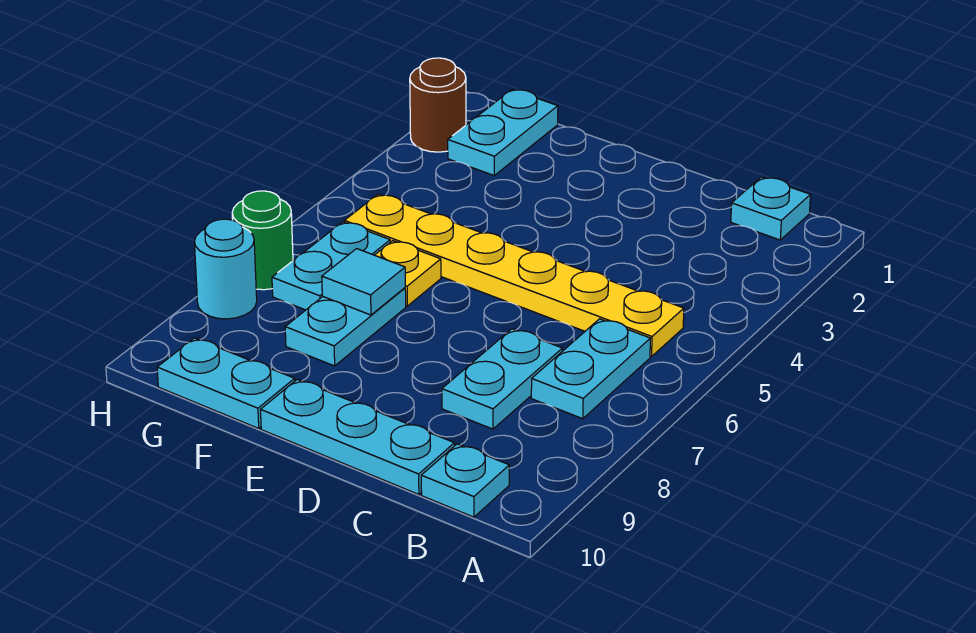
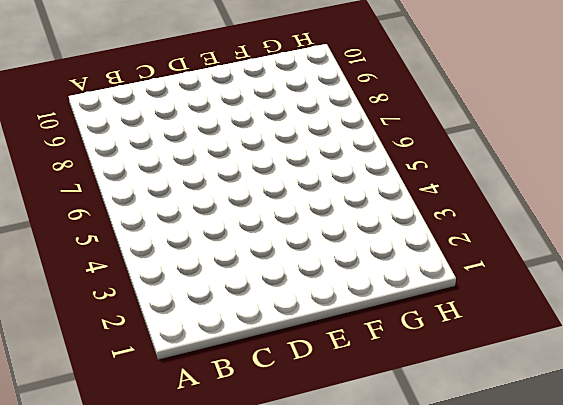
none -> cyan plate B1 level 1
none -> yellow plate B5:G5 level 1
none -> cyan plate B6:B7 level 1

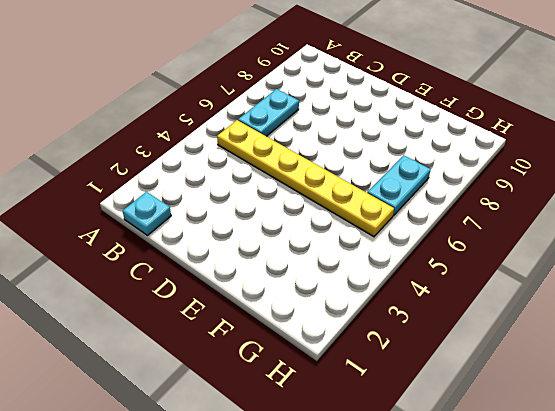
none -> cyan plate B10 level 1
none -> cyan plate C7:C8 level 1
none -> cyan plate C10:E10 level 1

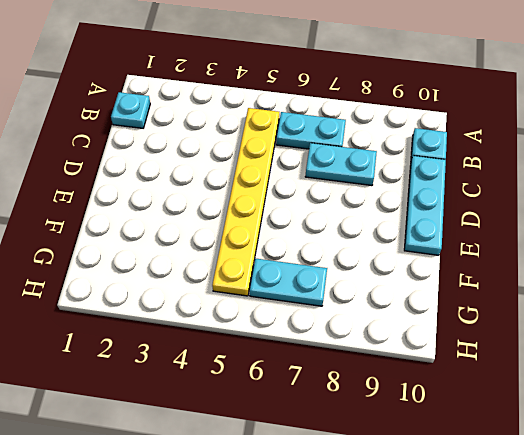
none -> yellow plate F6 level 1
none -> cyan plate F7:F8 level 1
none -> cyan plate F10:G10 level 1

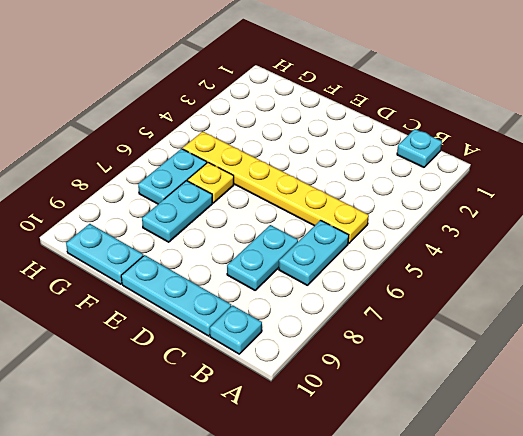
none -> cyan plate G1:G2 level 1
none -> brown round brick H2 level 1
none -> green round brick H7 level 1

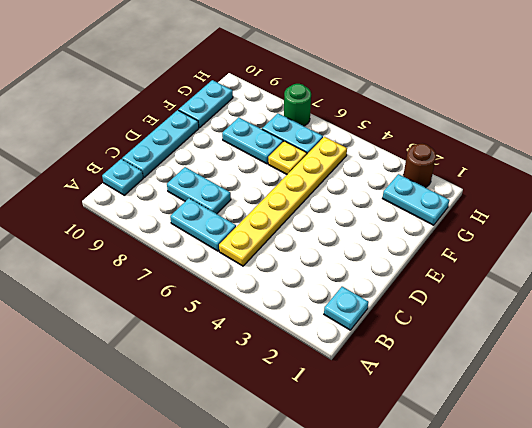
none -> cyan round brick H8 level 1
none -> cyan tile F7 level 2

